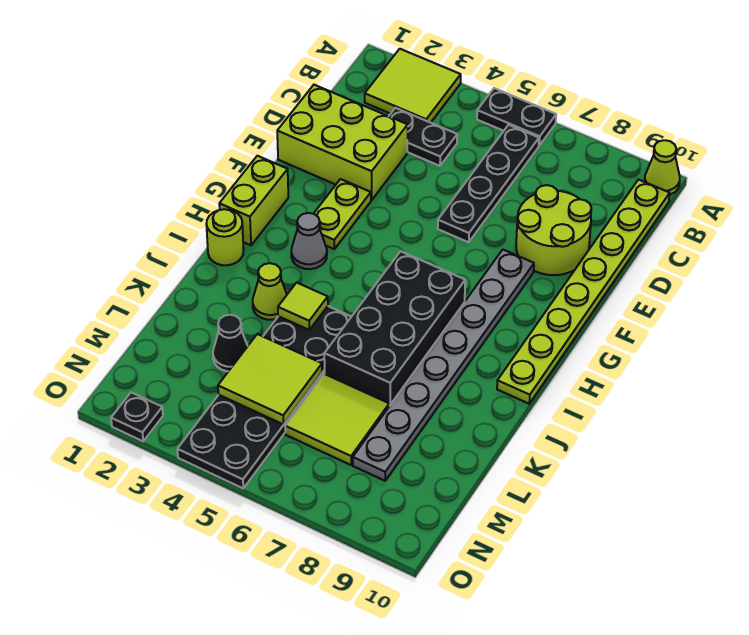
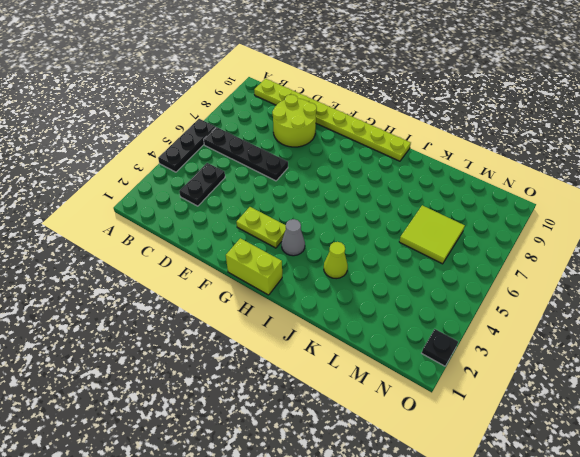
black plate A4:A6 level 1 -> black plate A5:A6 level 1
none -> lime tile A2:B3 level 1
none -> lime cone A10 level 1
none -> lime brick D1:E3 level 1

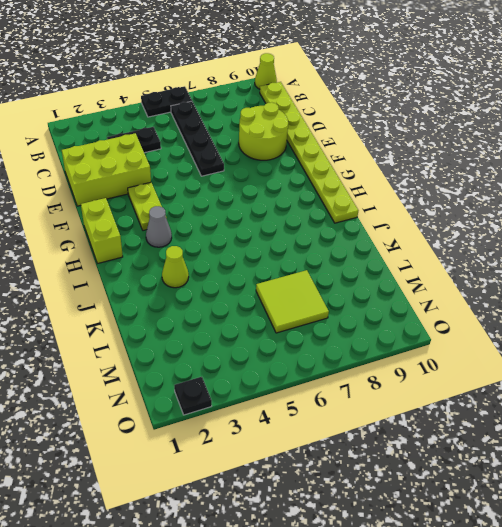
none -> lime tile A2:B3 level 1
none -> grey plate F8:M8 level 1
none -> black brick H6:K7 level 1

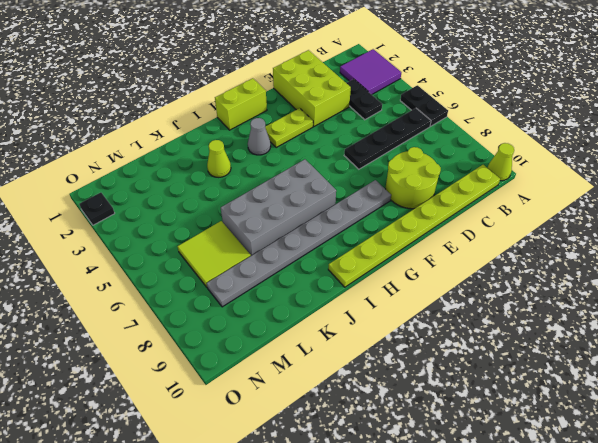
purple tile A2:B3 level 1 -> lime tile A2:B3 level 1
grey brick H6:K7 level 1 -> black brick H6:K7 level 1
none -> lime round brick I1 level 1
none -> black plate J4:O5 level 1
none -> black cone L3 level 1

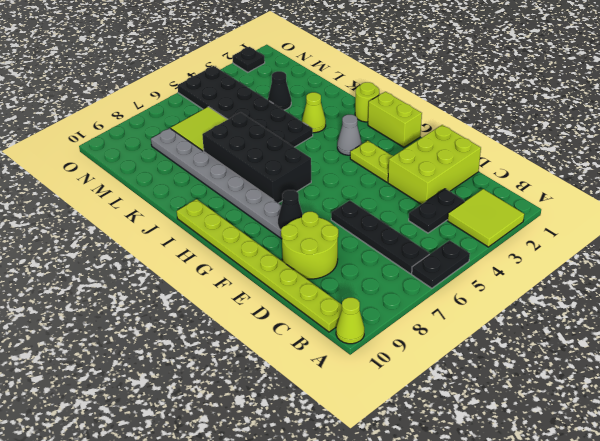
black cone F8 level 2 -> none
none -> lime tile J4 level 2
none -> lime tile L4:M5 level 2

